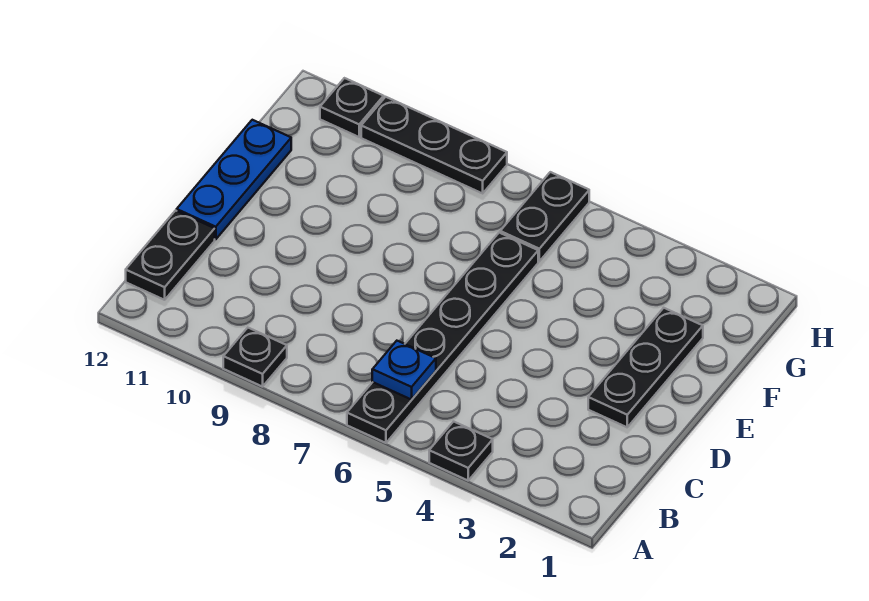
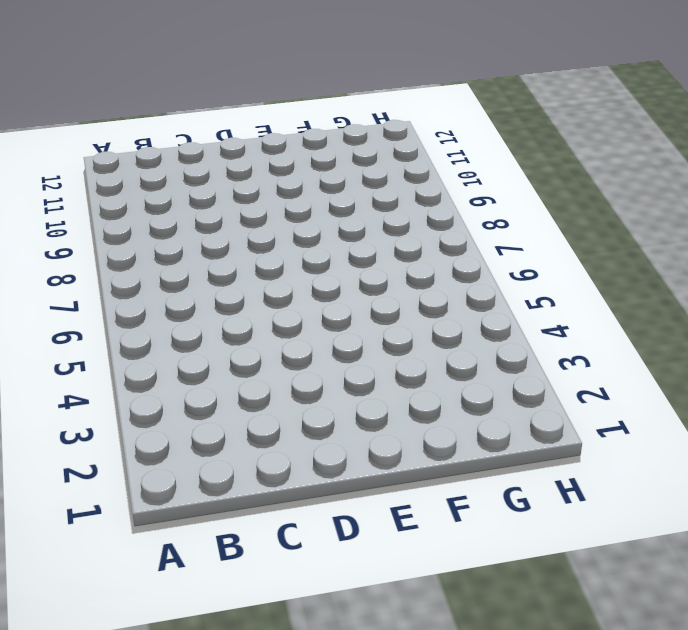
none -> black plate A4 level 1
none -> black plate A6:F6 level 1

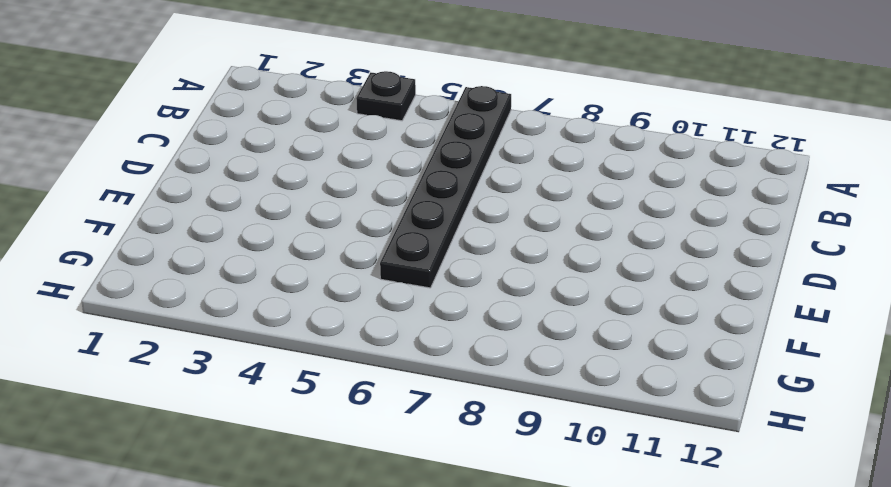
none -> black plate A9 level 1
none -> black plate B12:C12 level 1

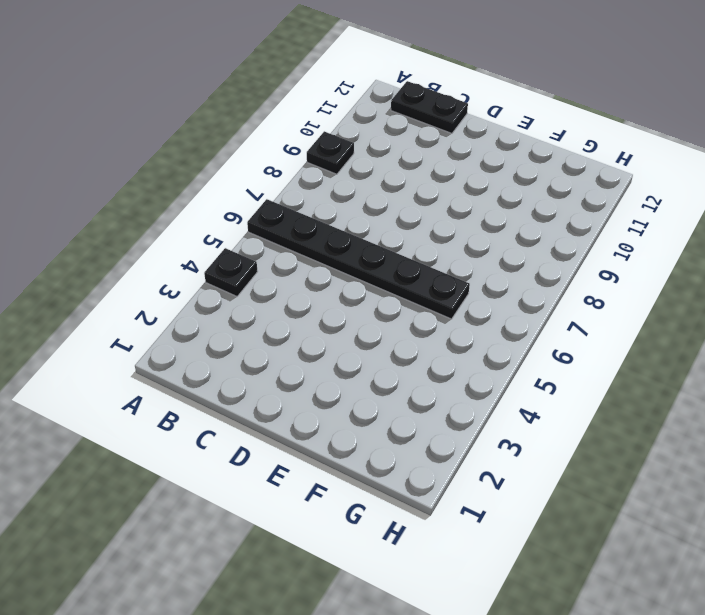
none -> black plate D2:F2 level 1
none -> blue plate D12:F12 level 1

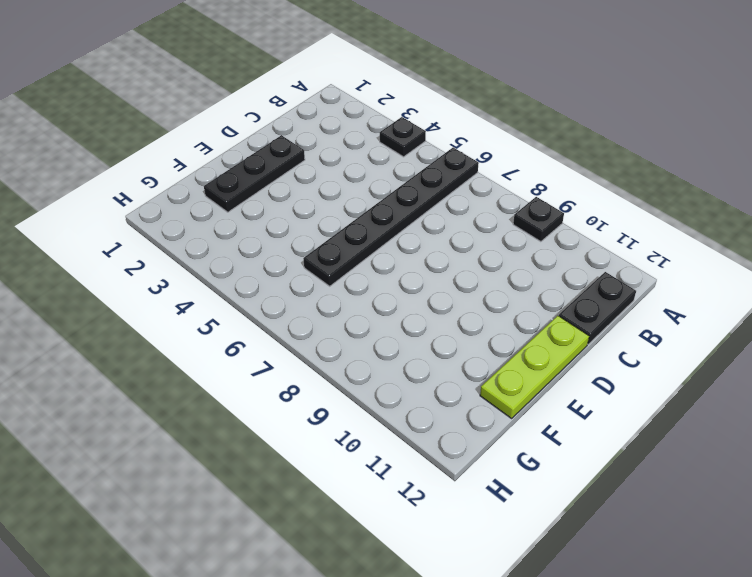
lime plate D12:F12 level 1 -> blue plate D12:F12 level 1
none -> black plate G6:H6 level 1
none -> black plate H8:H10 level 1

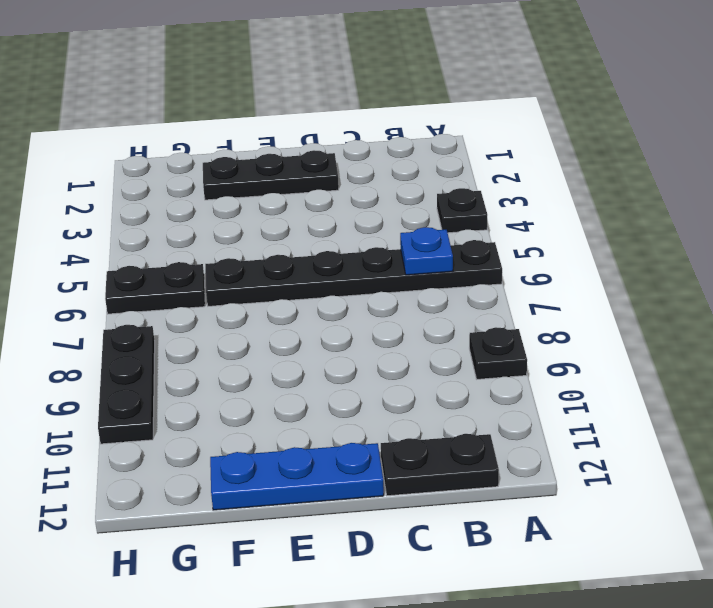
none -> black plate H11 level 1

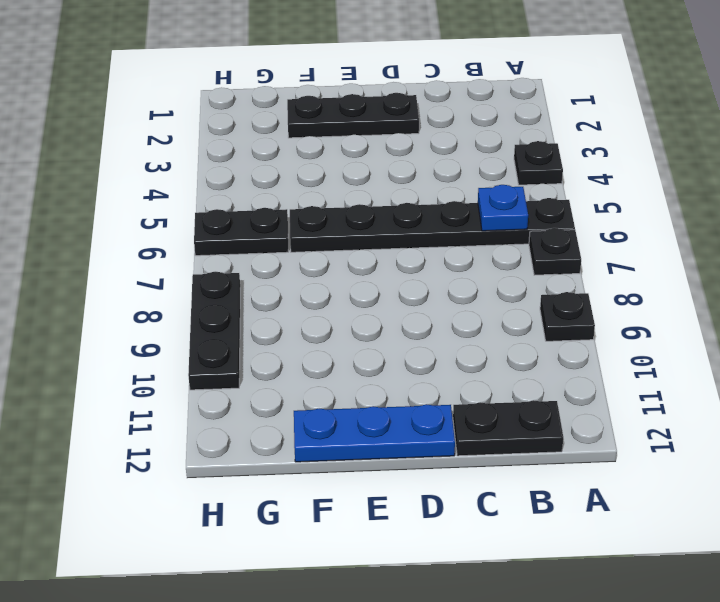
black plate A7 level 1 -> black plate H11 level 1

